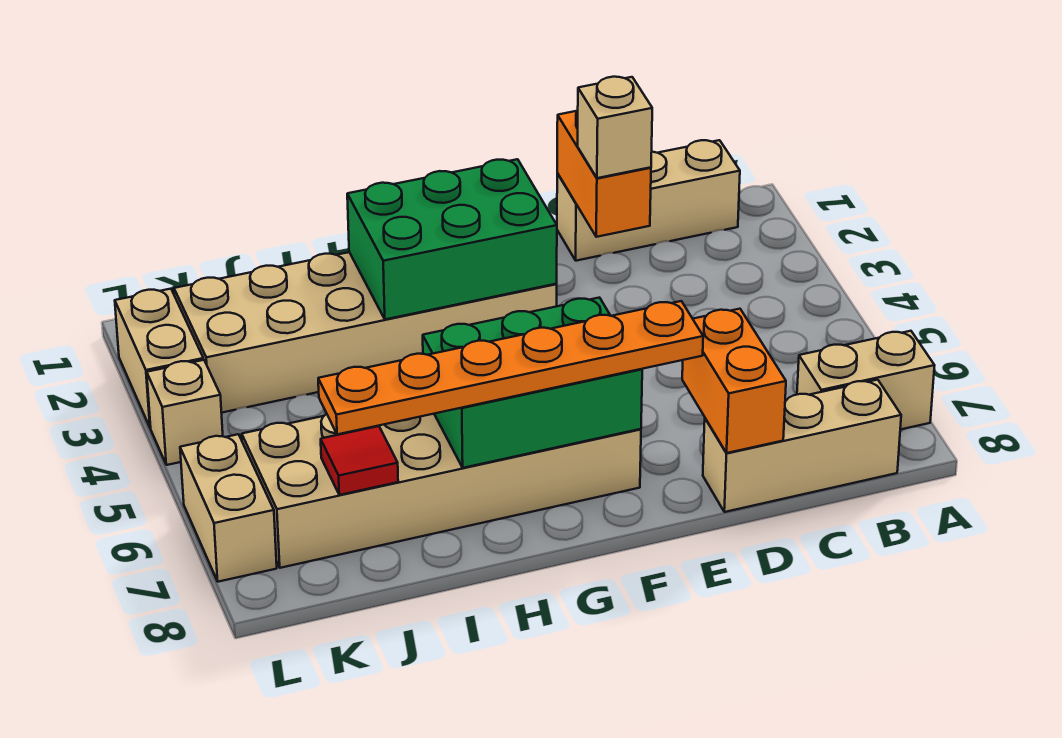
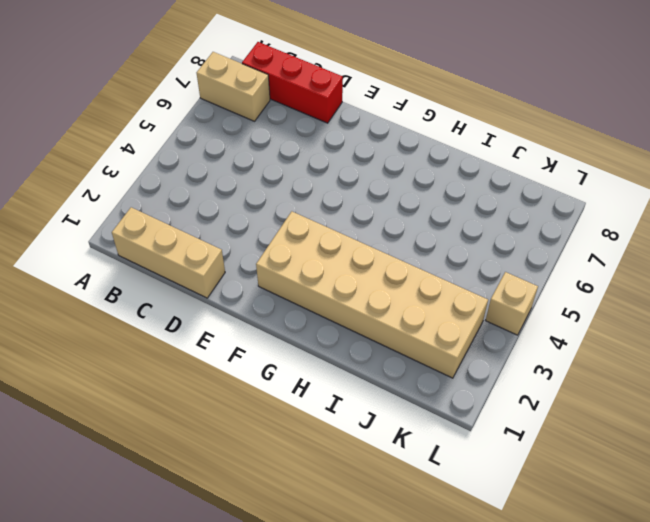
red brick B8:D8 level 1 -> tan brick B8:D8 level 1
none -> tan brick F6:K7 level 1
none -> tan brick L2:L3 level 1
none -> tan brick L6:L7 level 1

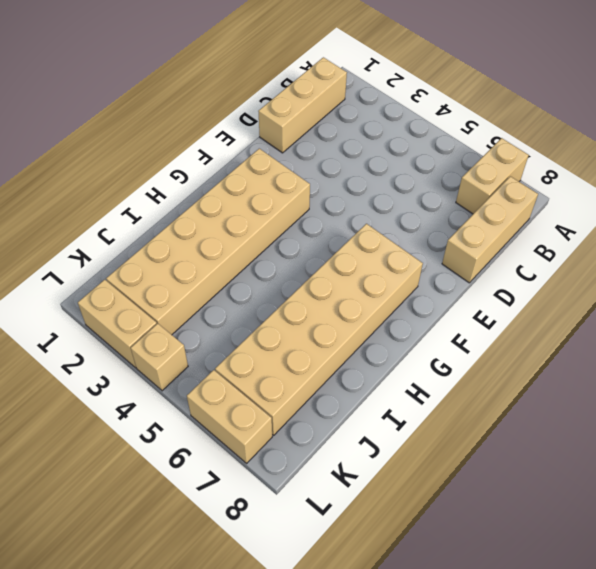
none -> orange brick D1:D2 level 2
none -> orange brick D7:D8 level 2
none -> green brick F2:H3 level 2

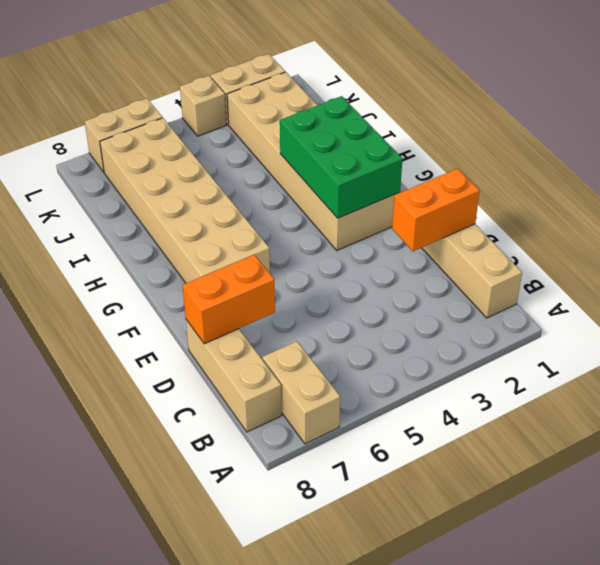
none -> green brick F6:H7 level 2
none -> red tile J7 level 2
none -> tan brick D2 level 3

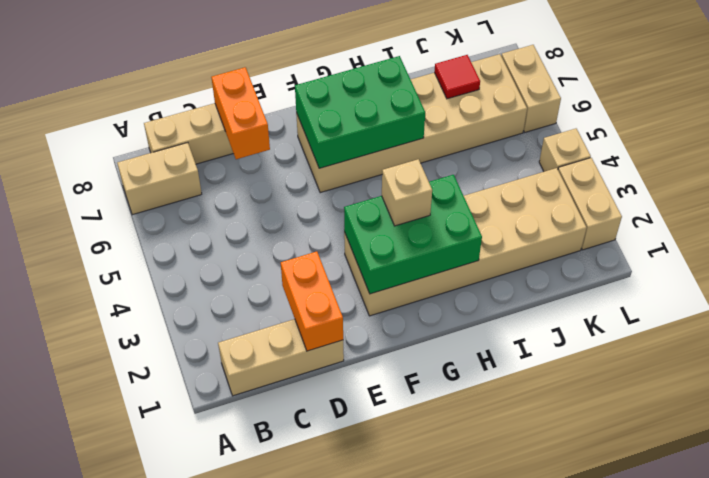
tan brick G3 level 3 -> tan brick D2 level 3
none -> orange plate E7:J7 level 3

